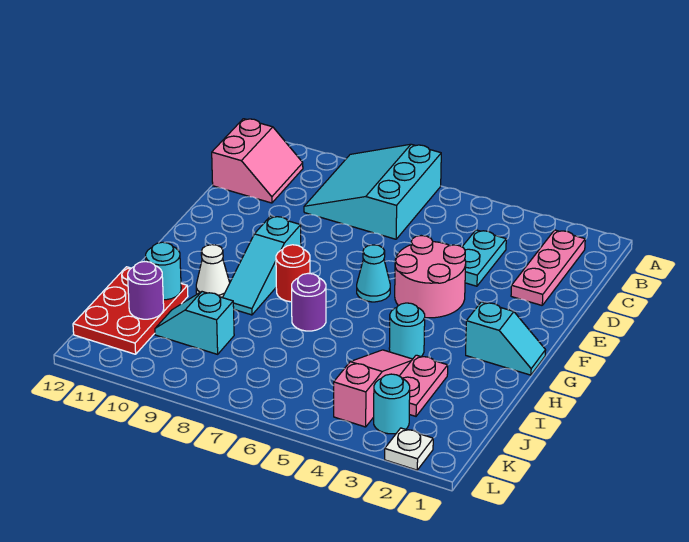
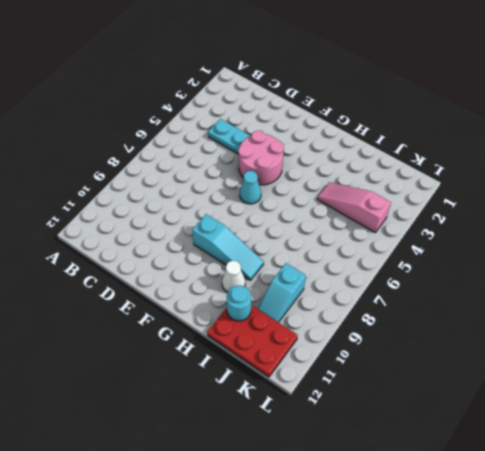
none -> cyan slope A7:C9 level 1 top 7
none -> pink plate B2:D2 level 1
none -> pink slope B11:C12 level 1 top 12

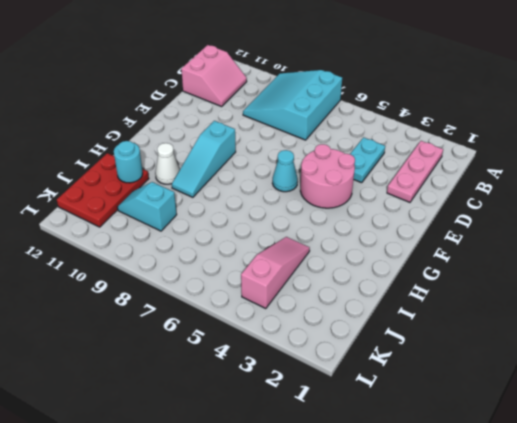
none -> cyan slope G1:G2 level 1 top 2
none -> red round brick G8 level 1
none -> cyan round brick H4 level 1

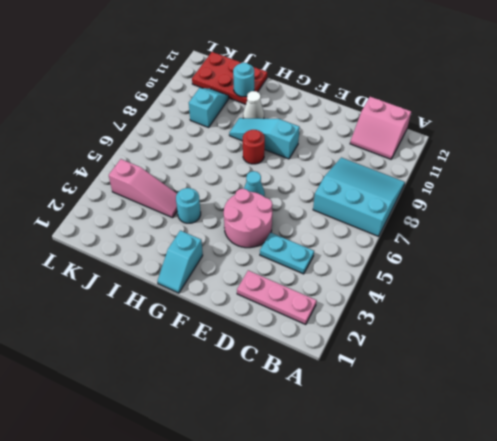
none -> purple round brick H7 level 1
none -> pink plate I3:J3 level 1
none -> cyan round brick K3 level 1

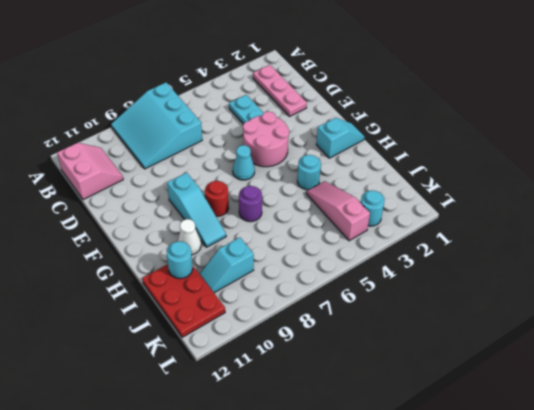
none -> pink plate I3:J3 level 1
none -> white plate L2 level 1
none -> purple round brick J11 level 2

